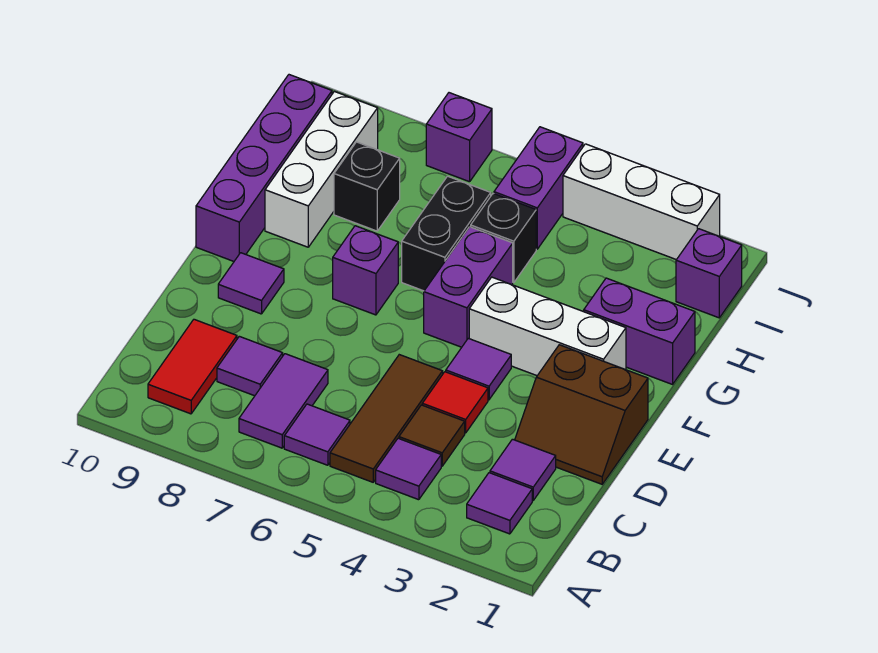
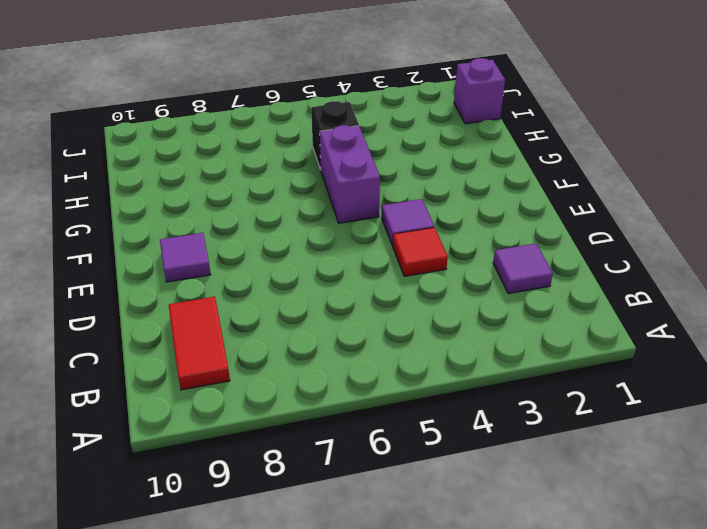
none -> purple tile B2 level 1
none -> purple tile B4 level 1
none -> brown tile B5:D5 level 1

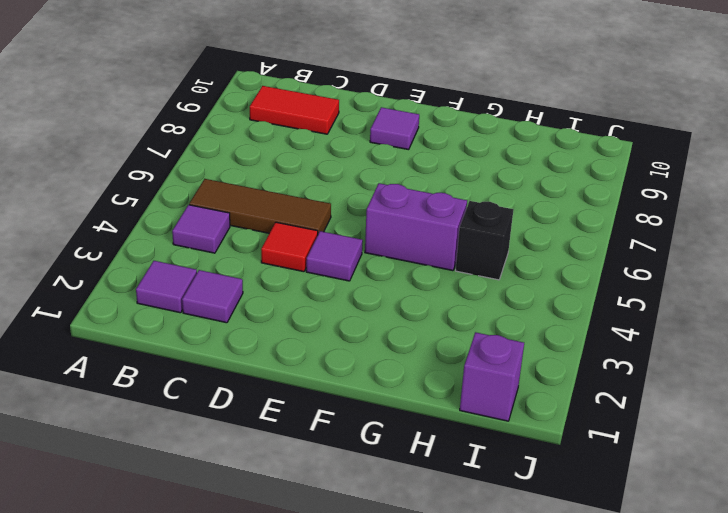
none -> purple tile B6 level 1
none -> purple tile B7:C7 level 1
none -> brown tile C4 level 1

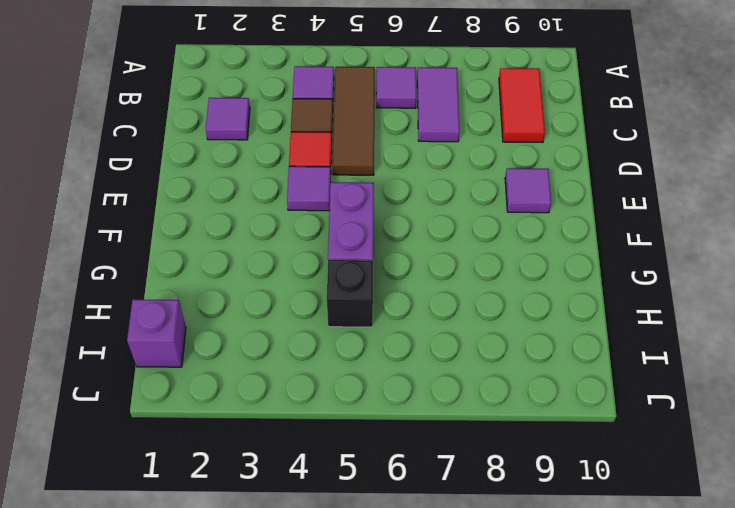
none -> purple tile B2 level 1
none -> purple tile C8 level 1
none -> brown slope D1:E2 level 1 top E

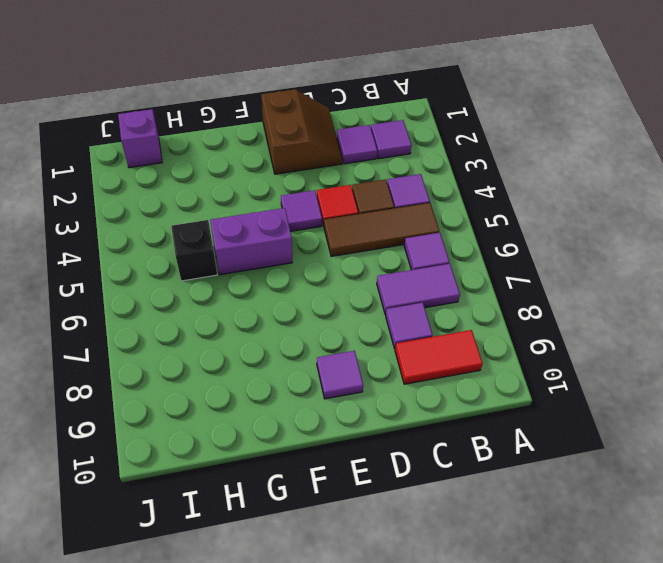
none -> white brick F2:F4 level 1
none -> purple brick F7 level 1
none -> purple brick F10:I10 level 1

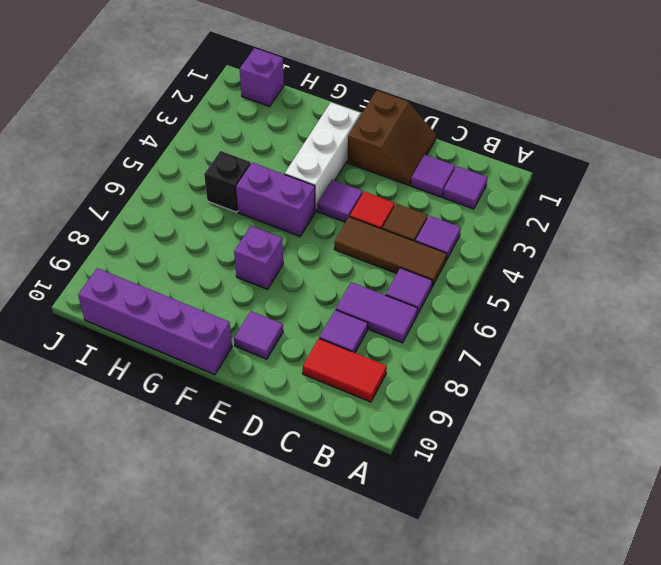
none -> purple brick G1:G2 level 1
none -> black brick G6:H6 level 1
none -> white brick G9:I9 level 1

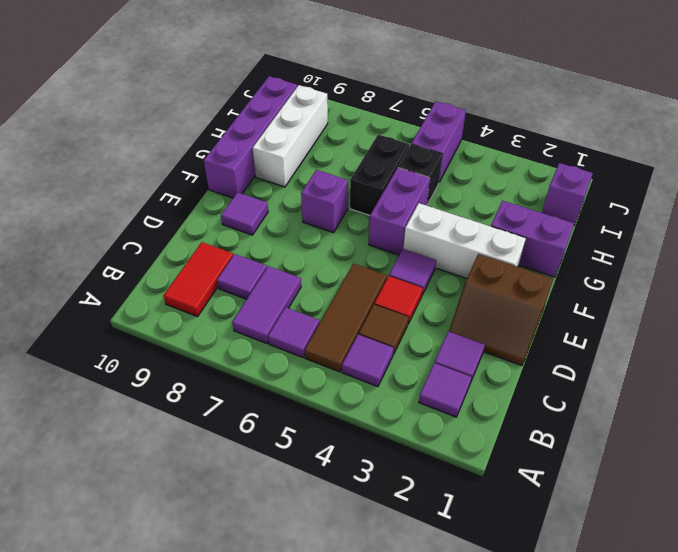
none -> black brick H8 level 1
none -> white brick J2:J4 level 1
none -> purple brick J7 level 1

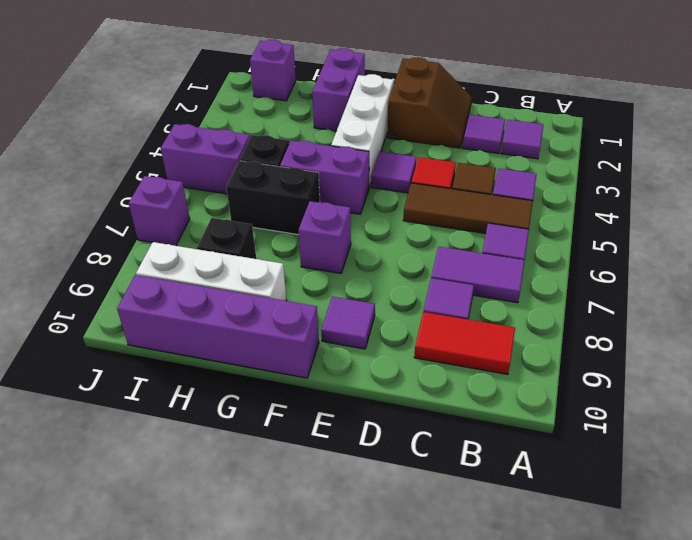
none -> white brick J2:J4 level 1

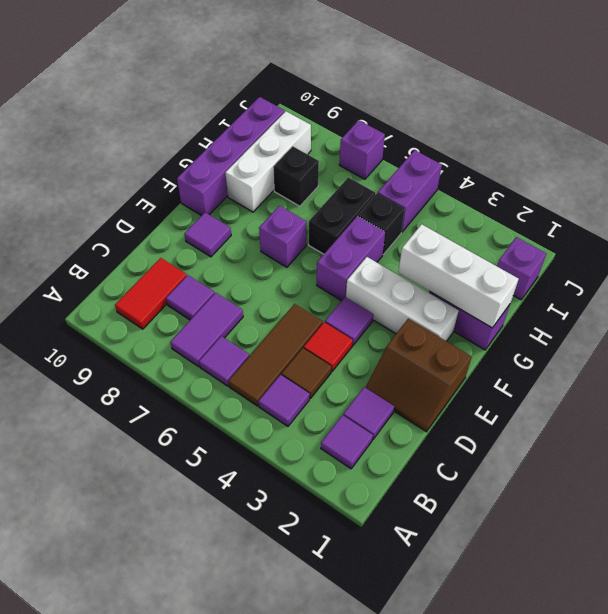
white brick G1:G3 level 2 -> white brick J2:J4 level 1

